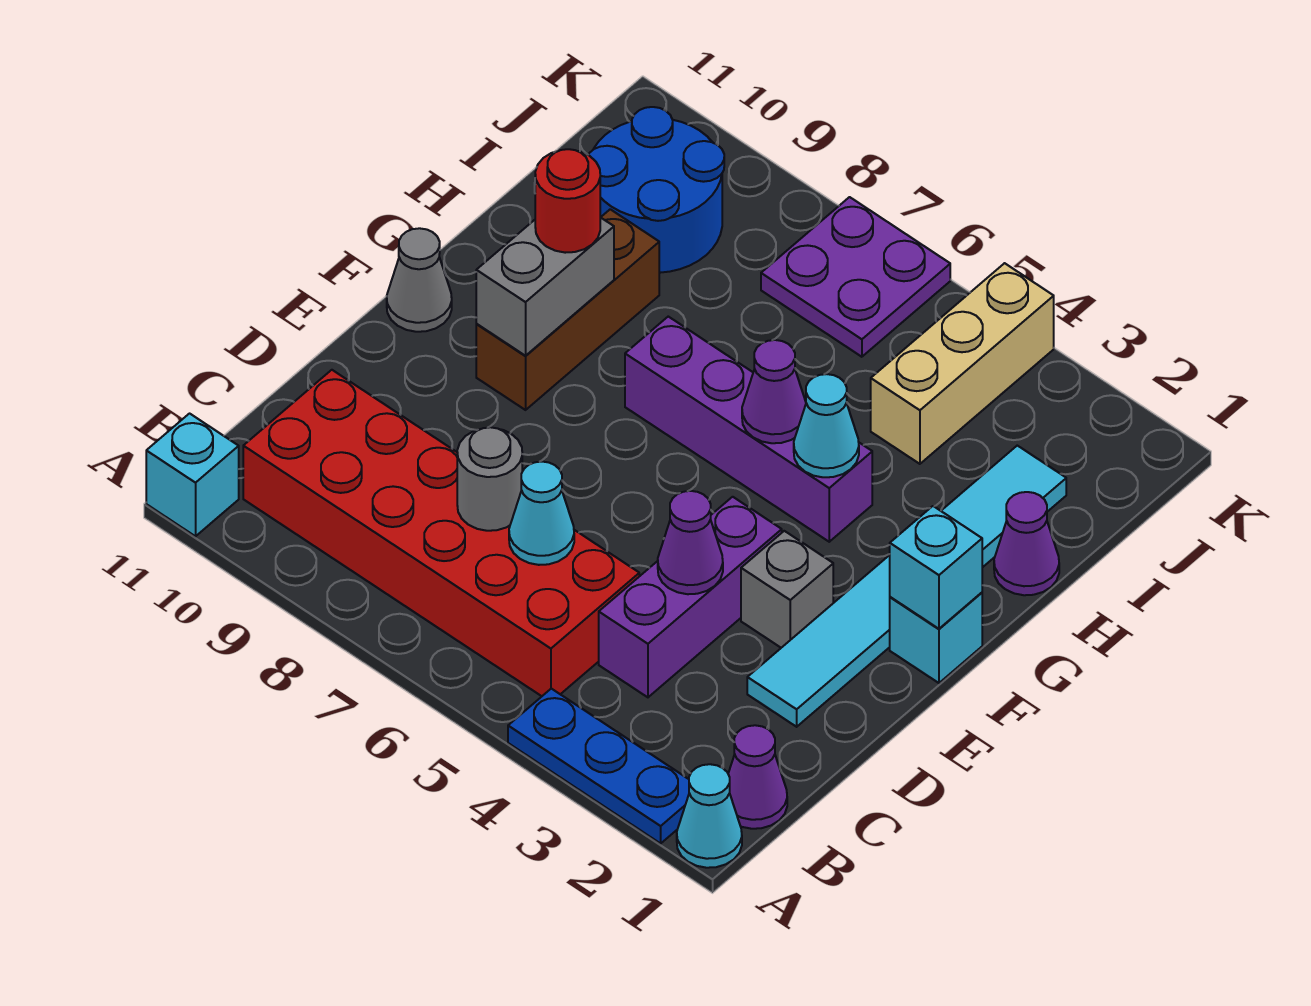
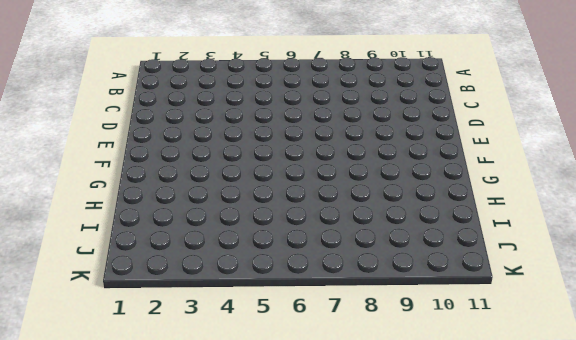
none -> cyan cone A1 level 1
none -> blue plate A2:A4 level 1
none -> cyan brick A11 level 1

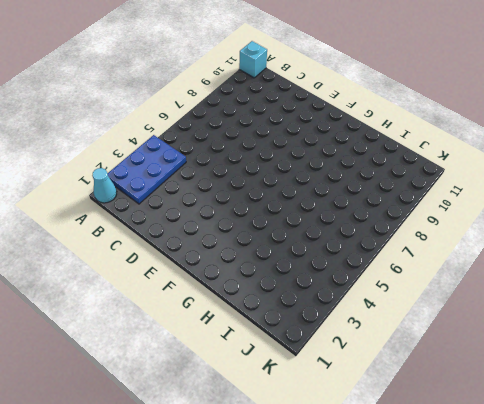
blue plate A2:B4 level 1 -> blue plate A2:A4 level 1
none -> purple cone B1 level 1
none -> red brick B5:C10 level 1
none -> purple brick C4:E4 level 1

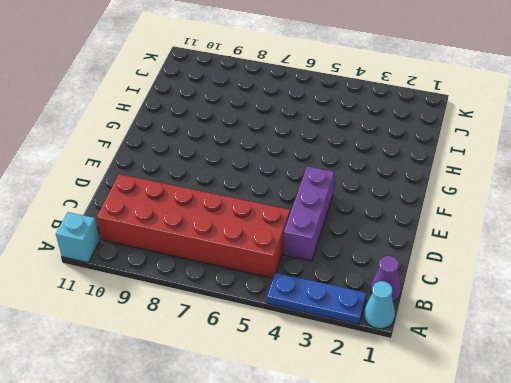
none -> cyan tile D2:I2 level 1
none -> grey brick E3 level 1
none -> cyan brick F1 level 1

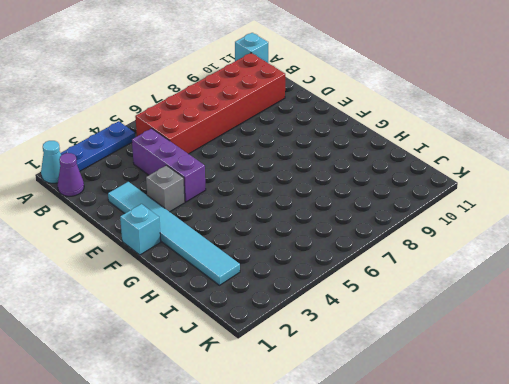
none -> brown brick F9:H9 level 1
none -> grey cone F11 level 1
none -> purple brick G4:G7 level 1

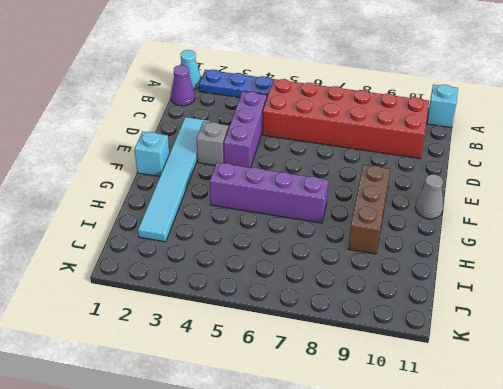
none -> purple cone H1 level 1
none -> tan brick I4:K4 level 1
none -> blue round brick I9:J10 level 1

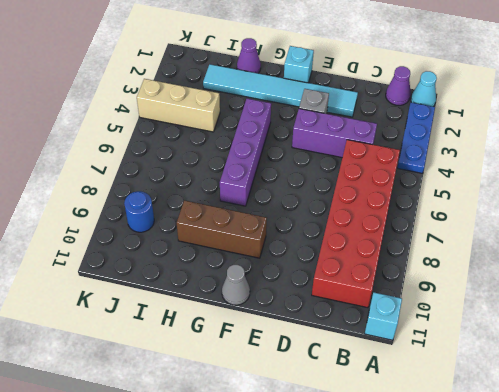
blue round brick J9 level 1 -> blue round brick I9:J10 level 1
none -> purple plate J6:K7 level 1
none -> cyan cone C6 level 2
none -> grey round brick C7 level 2

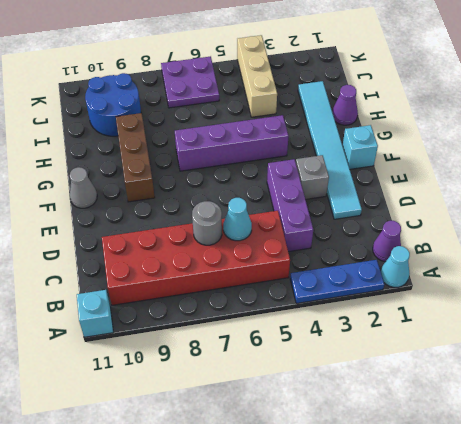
none -> purple cone D4 level 2
none -> cyan brick F1 level 2
none -> grey brick F9:G9 level 2

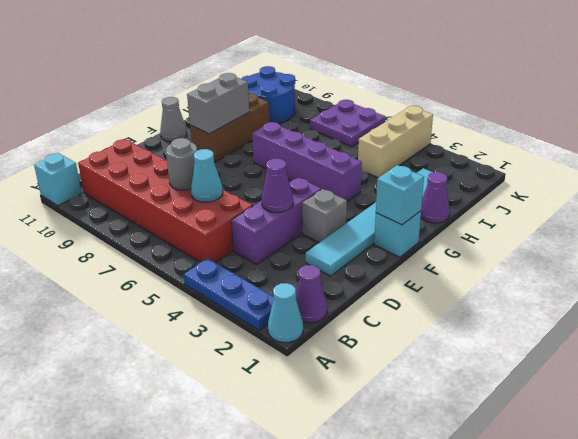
none -> cyan cone G4 level 2
none -> purple cone G5 level 2
none -> red round brick G9 level 3

